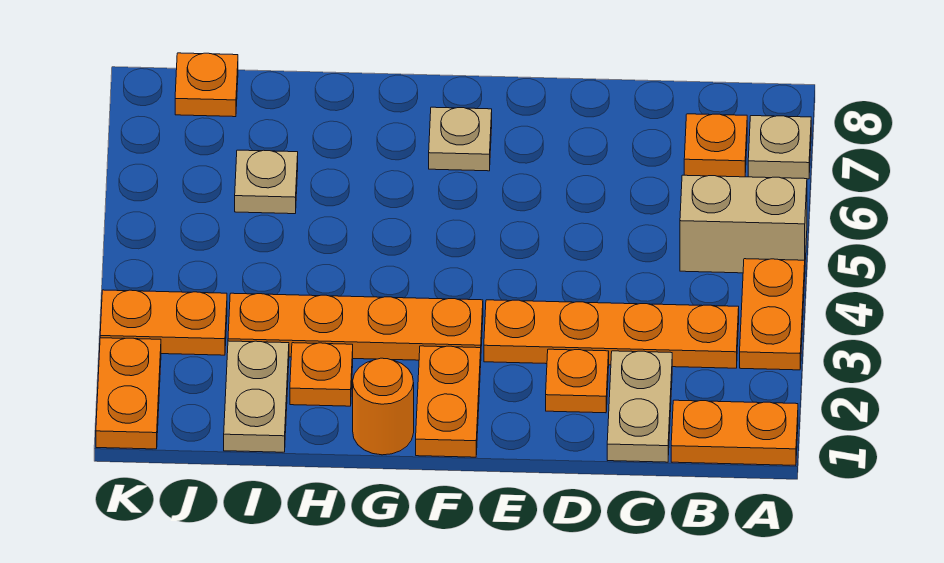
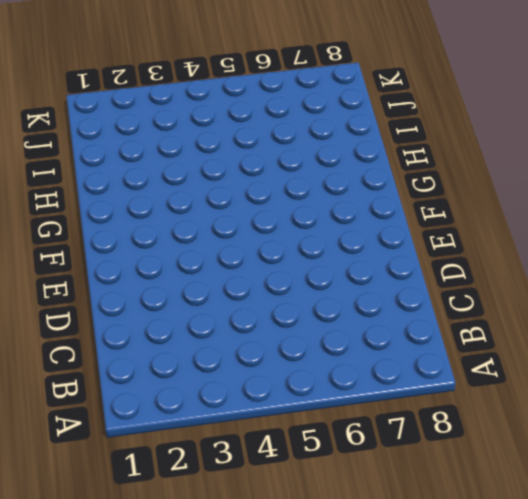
none -> orange plate A1:B1 level 1
none -> orange plate A3:A4 level 1
none -> tan brick A5:B5 level 1

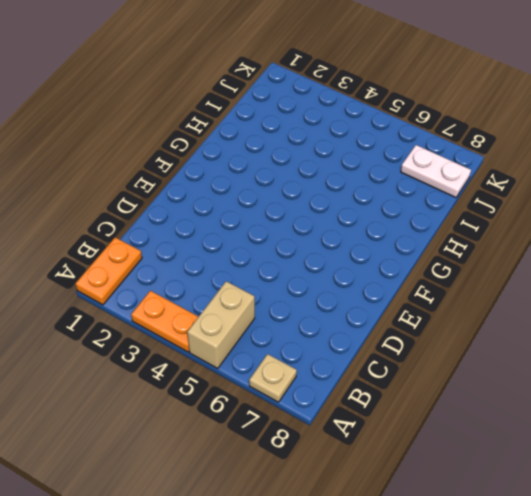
white plate J7:J8 level 1 -> orange plate J8 level 1
none -> orange plate B3:E3 level 1
none -> orange plate B7 level 1
none -> tan plate C1:C2 level 1

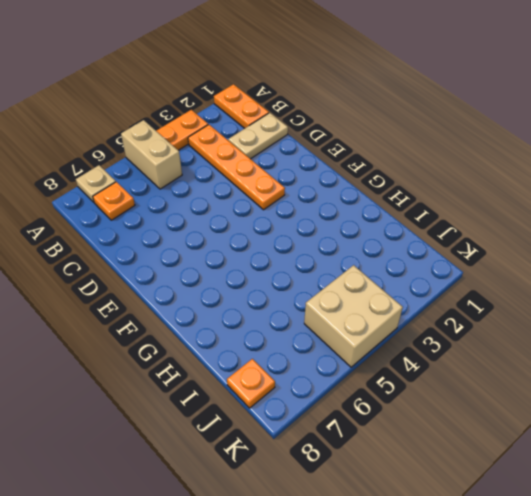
tan brick J4:K5 level 1 -> none
none -> orange plate D2 level 1
none -> orange plate F1:F2 level 1
none -> orange plate F3:I3 level 1

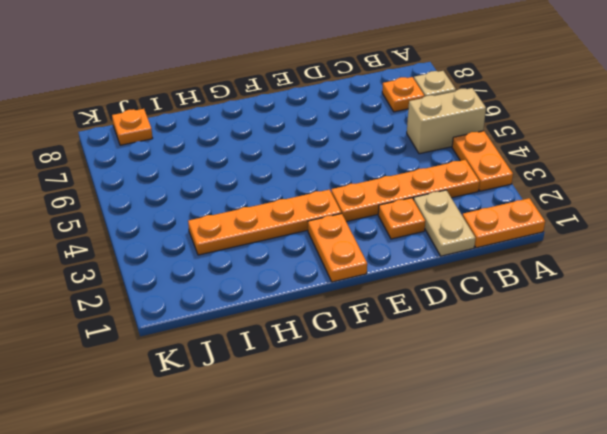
none -> tan plate F7 level 1
none -> orange round brick G1 level 1
none -> orange plate H2 level 1

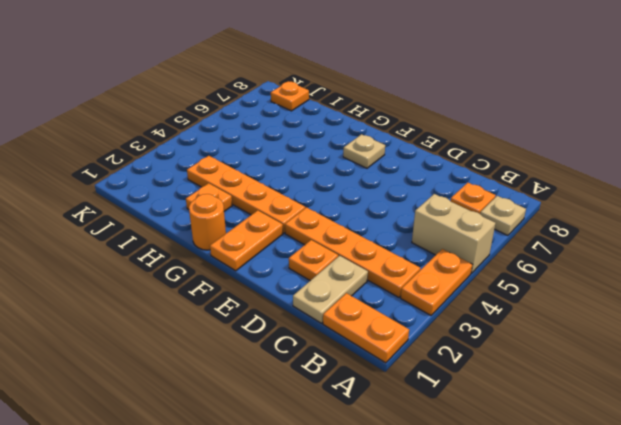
none -> tan plate I1:I2 level 1
none -> tan plate I6 level 1
none -> orange plate J3:K3 level 1

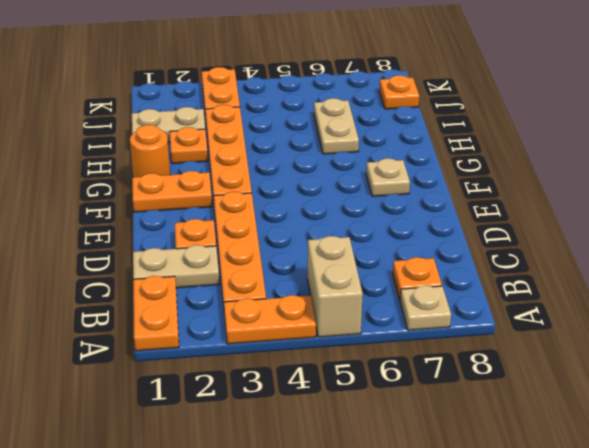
tan plate H6:I6 level 1 -> tan plate I6 level 1
none -> orange plate K1:K2 level 1

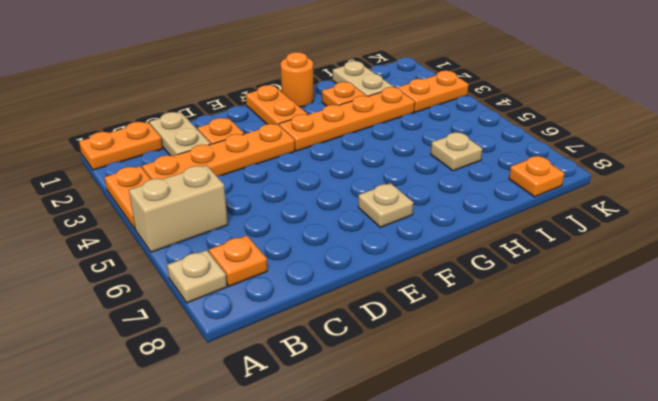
none -> orange plate K1:K2 level 1

